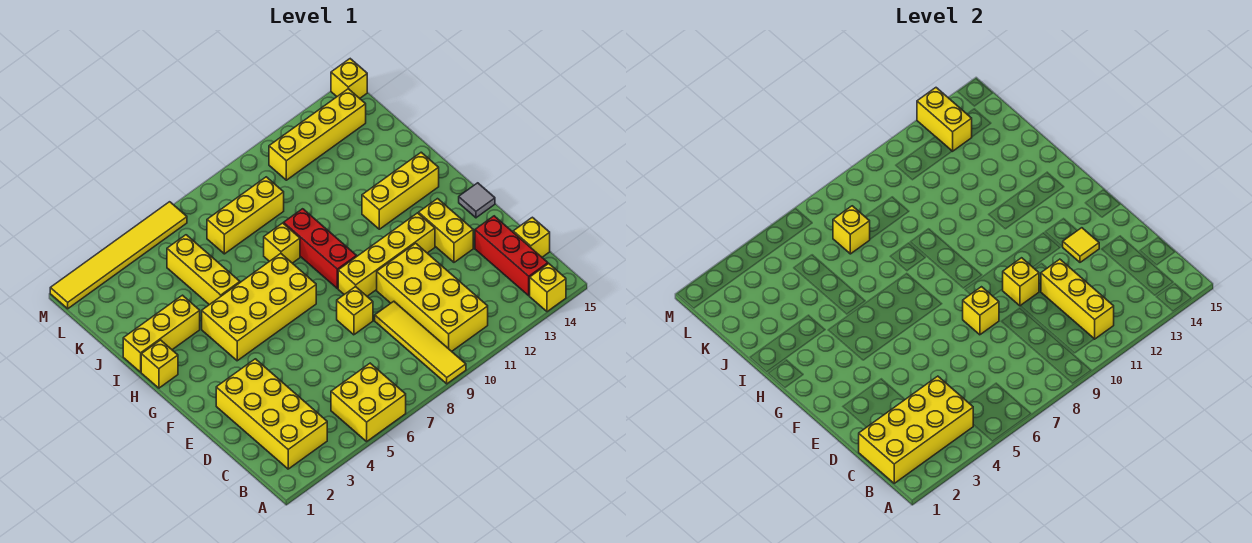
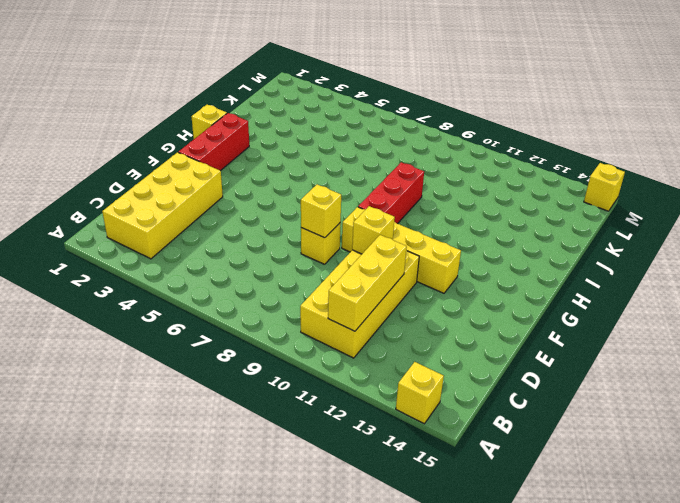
red brick F2:H2 level 1 -> red brick B14:D14 level 1
none -> yellow brick A5:B6 level 1
none -> yellow tile A9:D9 level 1
none -> yellow brick C15 level 1

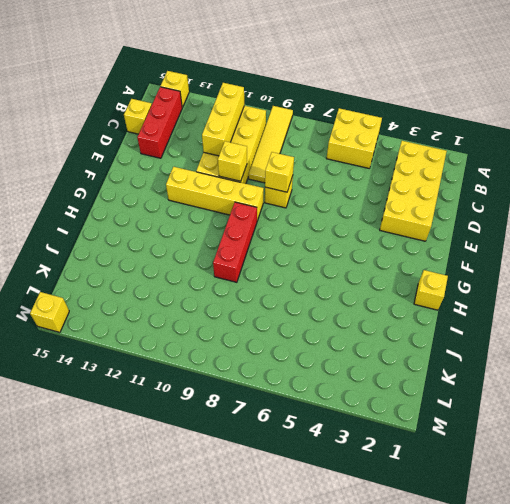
none -> yellow brick E13:F13 level 1
none -> grey tile F15 level 1
none -> yellow brick G4:H7 level 1

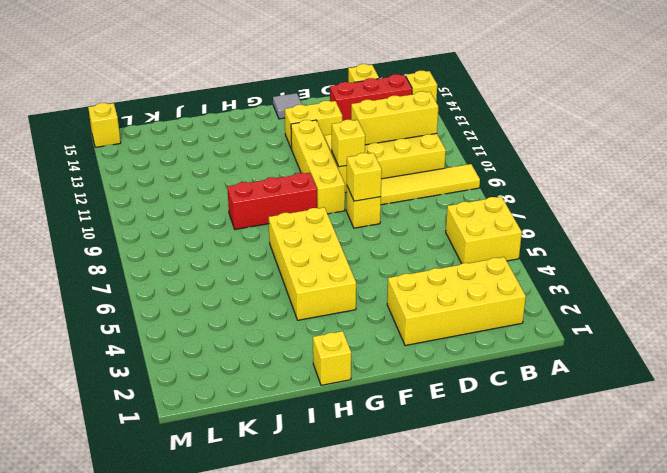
none -> yellow brick H12:H14 level 1
none -> yellow brick I1:I3 level 1
none -> yellow brick I5:K5 level 1

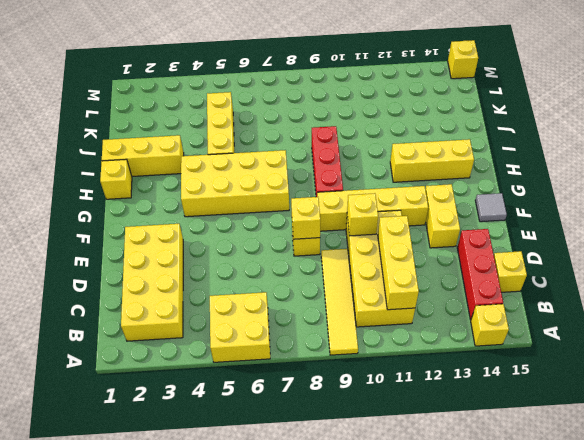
none -> yellow brick I8 level 1
none -> yellow brick K7:K9 level 1
none -> yellow brick L11:L14 level 1

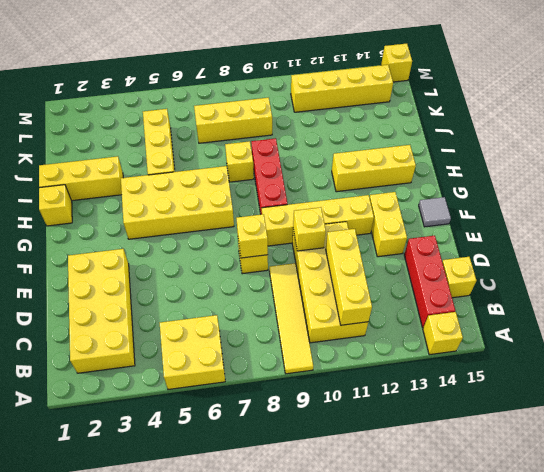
none -> yellow tile M1:M6 level 1
none -> yellow brick B1:C4 level 2
none -> yellow tile E13 level 2

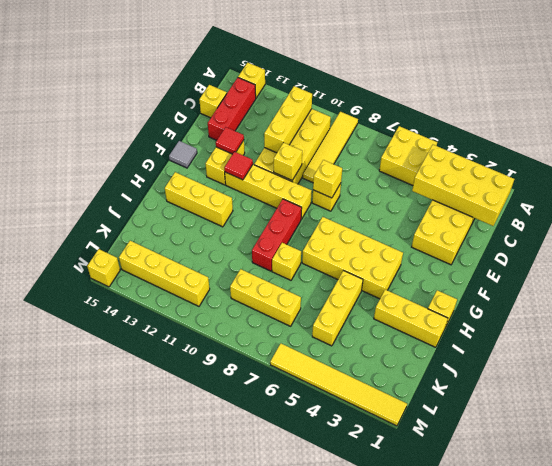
red tile E13 level 2 -> yellow tile E13 level 2
red tile F12 level 2 -> none
none -> yellow brick K7 level 2
none -> yellow brick L13:M13 level 2

